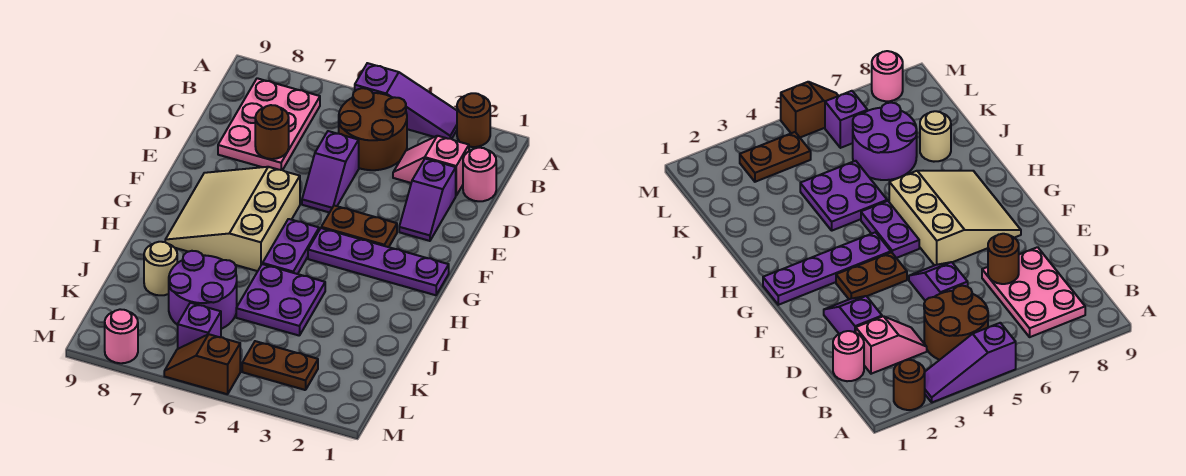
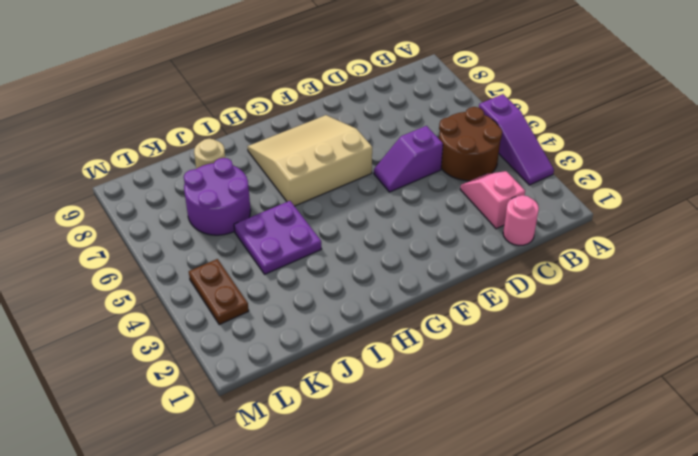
none -> brown round brick A2 level 1
none -> pink plate B7:D8 level 1
none -> purple slope D2:E2 level 1 top D

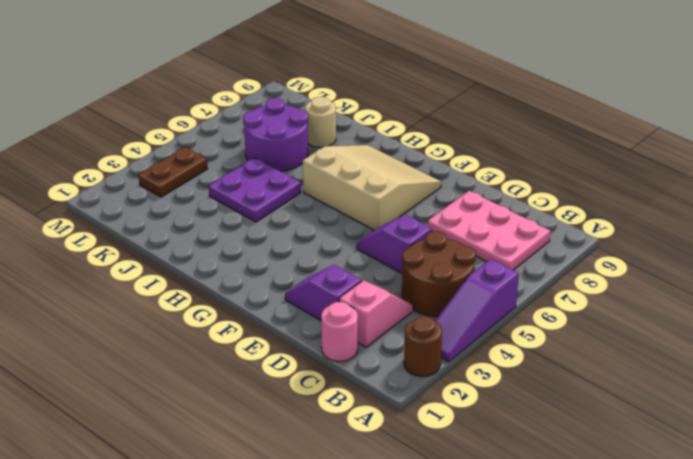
none -> brown plate F3:F4 level 1
none -> purple plate G1:G4 level 1
none -> purple plate G5:H5 level 1

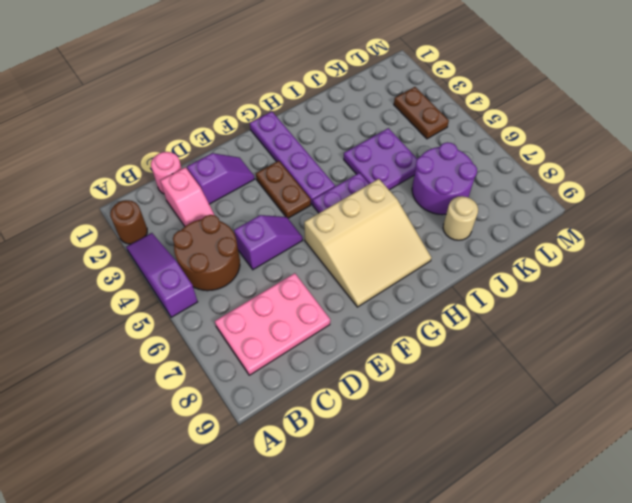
none -> purple brick L6 level 1
none -> brown slope M5:M6 level 1 top 5
none -> pink round brick M8 level 1

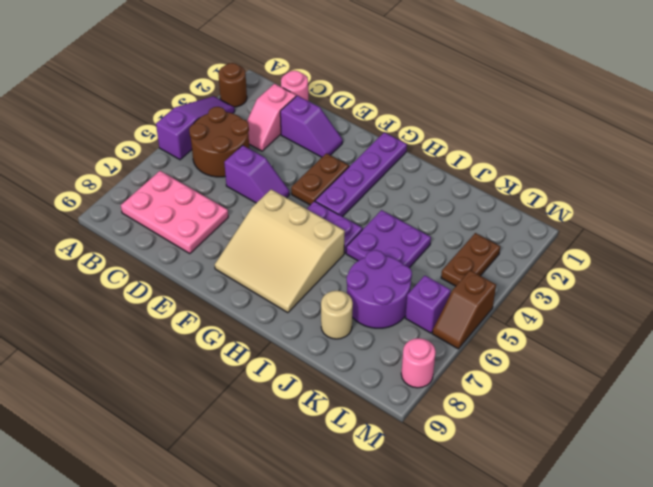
none -> brown round brick D7 level 2

